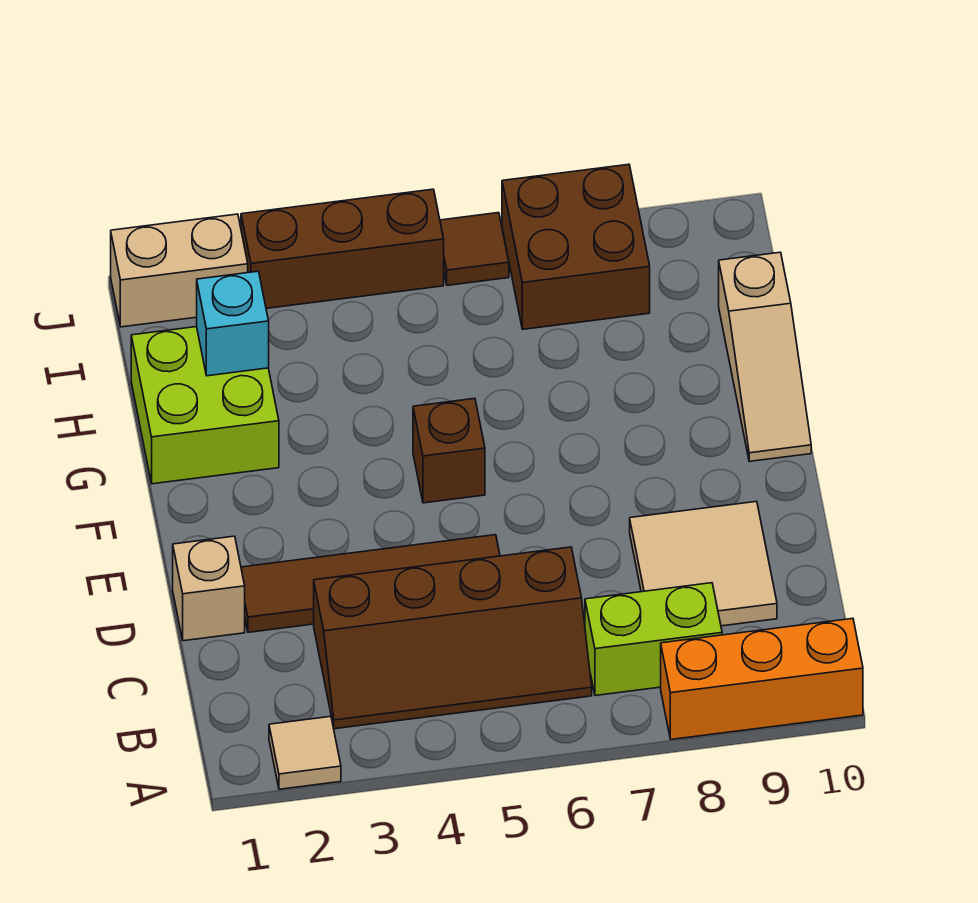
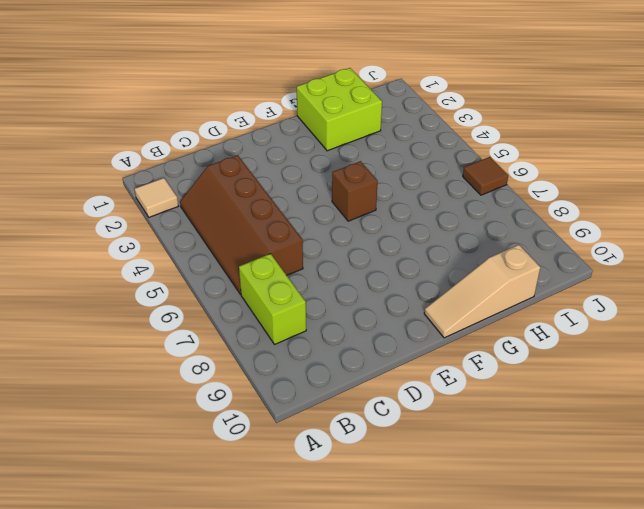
none -> orange brick A8:A10 level 1
none -> tan tile C8:D9 level 1
none -> tan brick D1 level 1

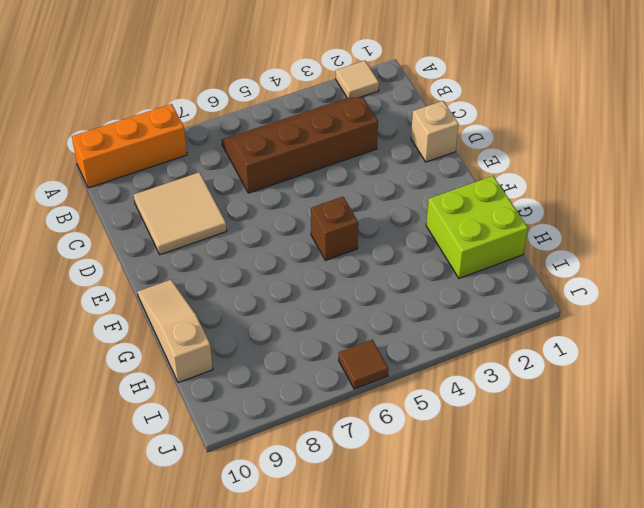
none -> lime brick B7:B8 level 1
none -> brown tile D2:D5 level 1
none -> brown brick I7:J8 level 1

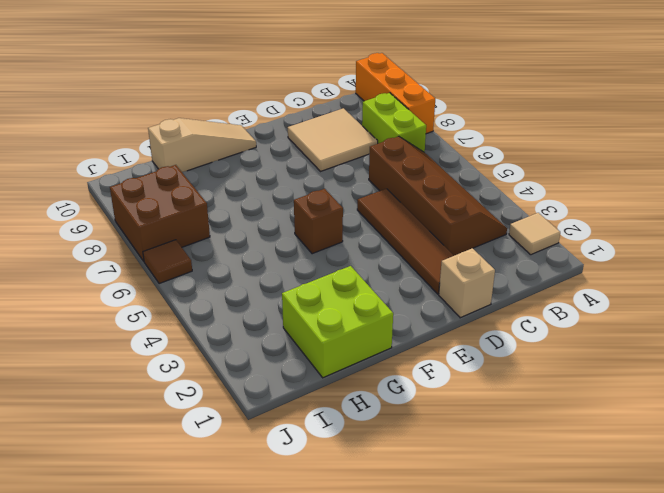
none -> tan brick J1:J2 level 1
none -> brown brick J3:J5 level 1
none -> cyan brick H2 level 2

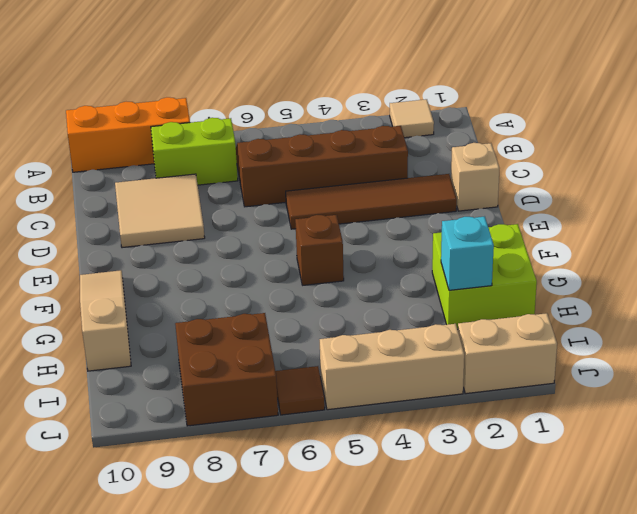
tan brick J3:J5 level 1 -> brown brick J3:J5 level 1

